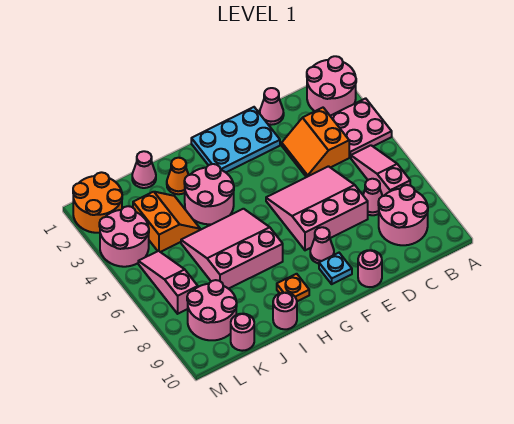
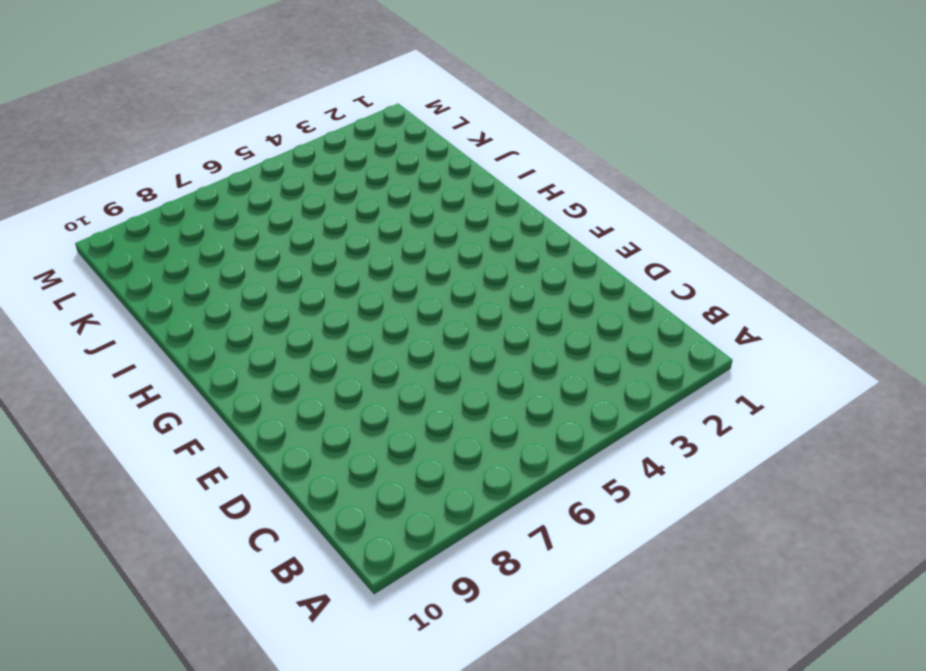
none -> pink round brick A1:B2 level 1
none -> pink plate A3:B4 level 1
none -> pink slope B5:B7 level 1 top 7

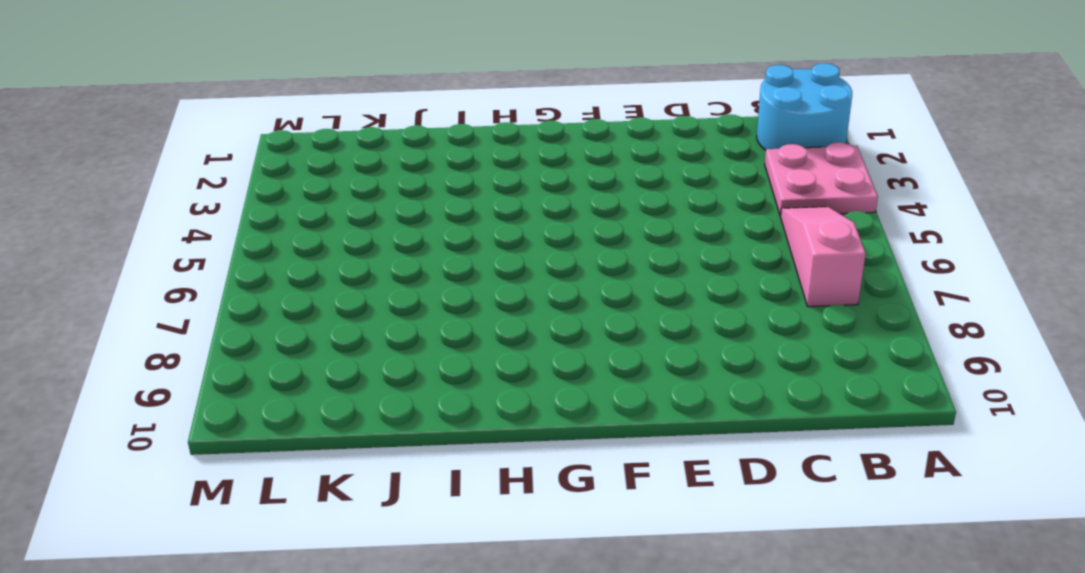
cyan round brick A1:B2 level 1 -> pink round brick A1:B2 level 1
none -> pink round brick B8:C9 level 1
none -> orange slope C3:D4 level 1 top C
none -> pink cone C7 level 1

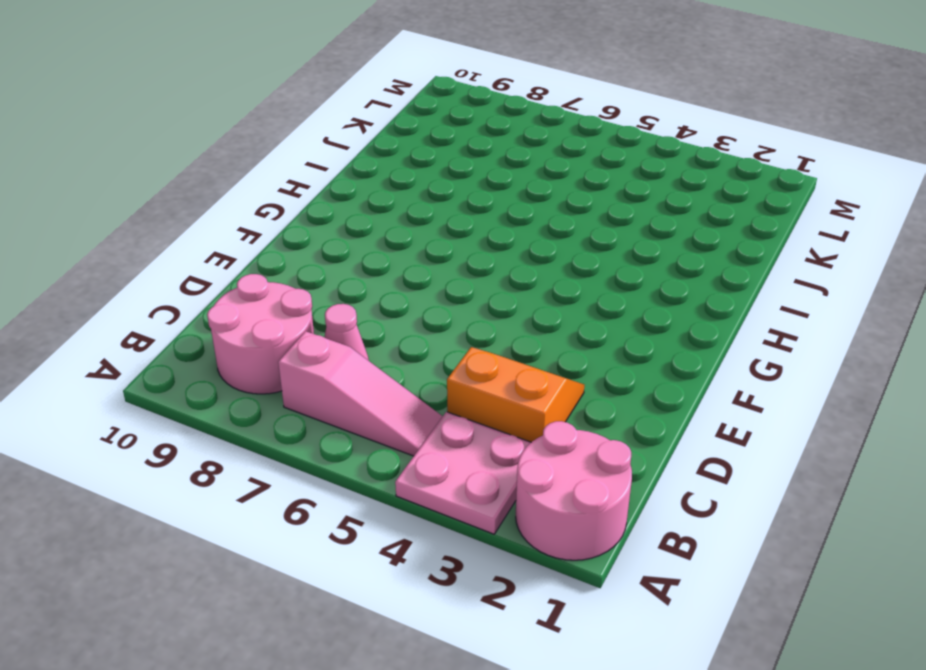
none -> pink cone D1 level 1
none -> pink slope D5:F7 level 1 top 7
none -> cyan plate E1:G2 level 1

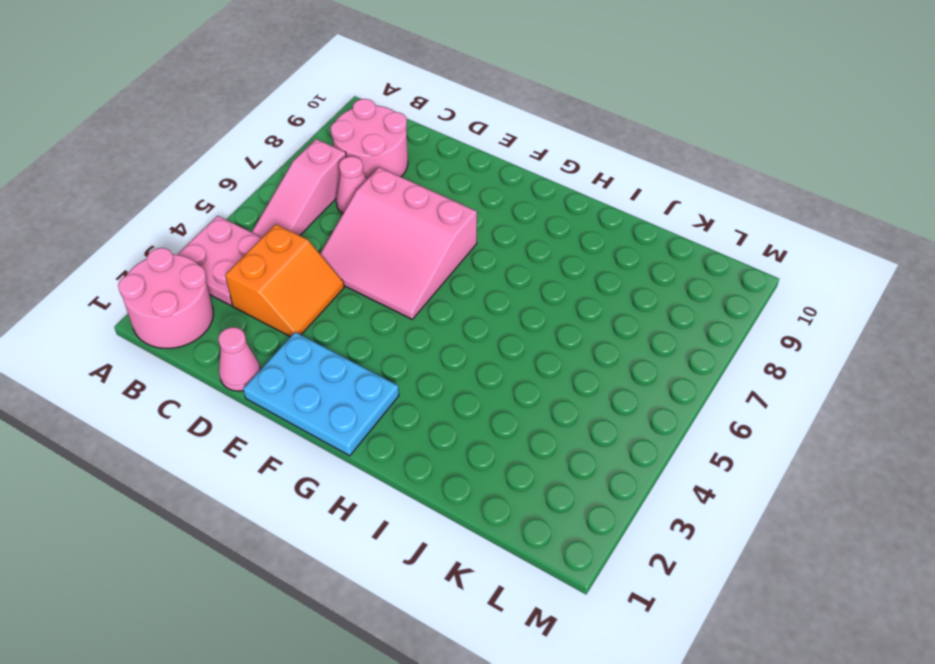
none -> pink round brick E10 level 1
none -> pink cone F8 level 1
none -> cyan plate F9 level 1

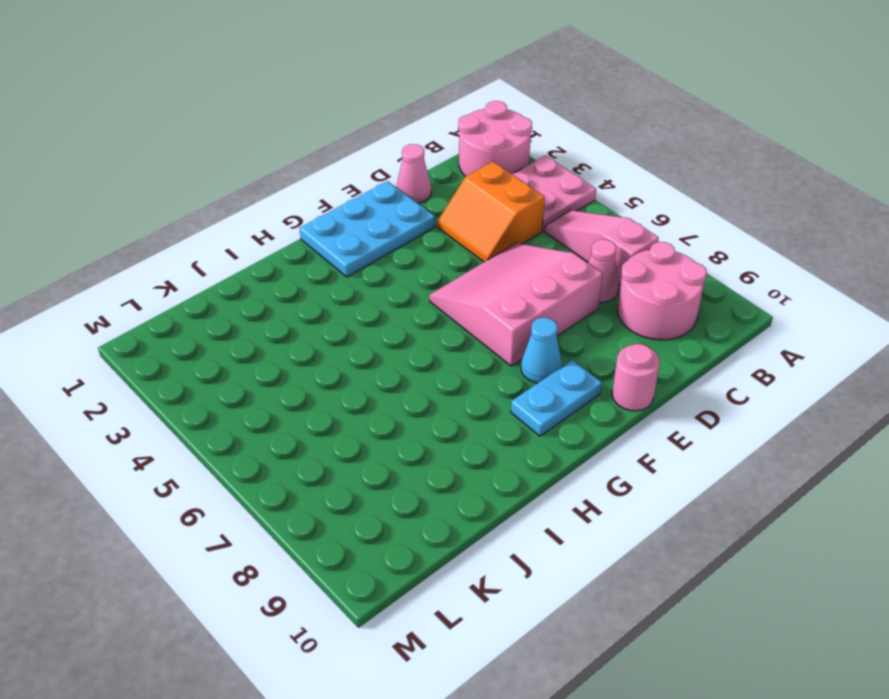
cyan cone F8 level 1 -> pink cone F8 level 1
cyan plate F9:G9 level 1 -> cyan plate F9 level 1
none -> pink round brick H3:I4 level 1
none -> pink slope H5:J7 level 1 top 7
none -> orange plate H9 level 1

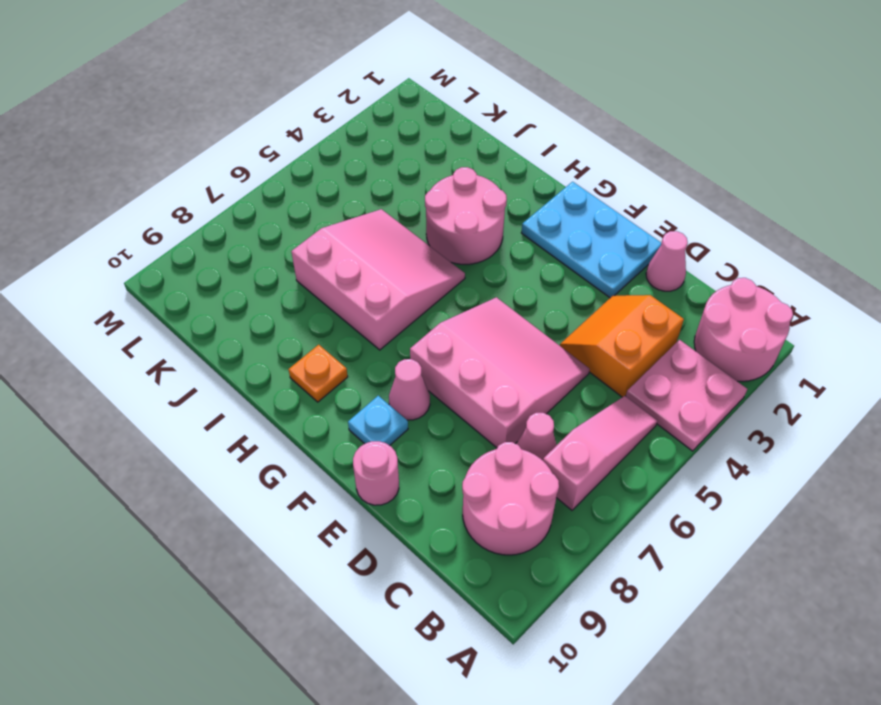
none -> orange cone I2 level 1
none -> pink round brick I10 level 1
none -> pink cone J1 level 1

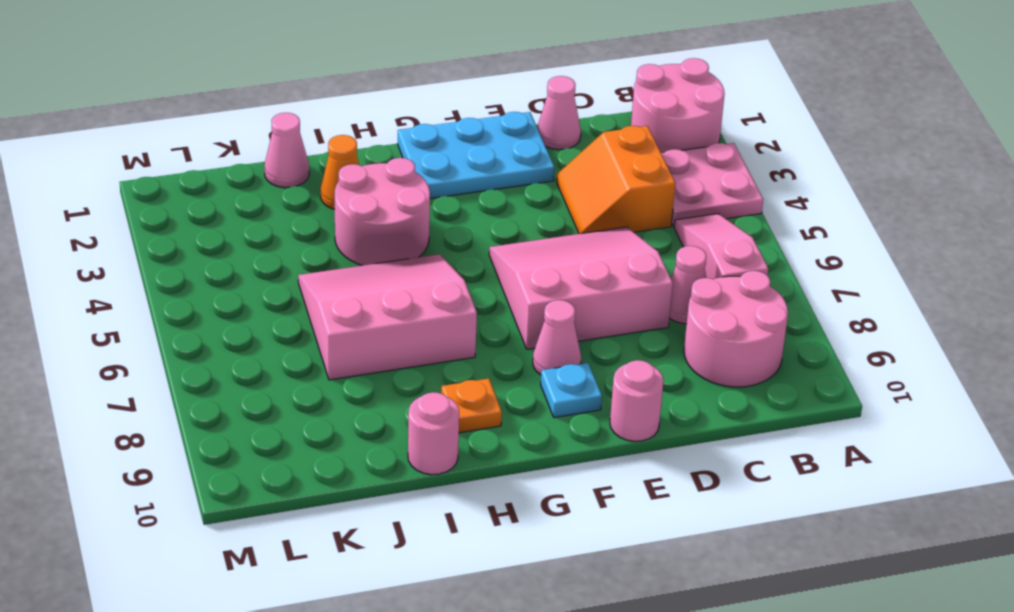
none -> orange slope J3:K4 level 1 top K
none -> pink round brick K8:L9 level 1
none -> pink round brick K10 level 1

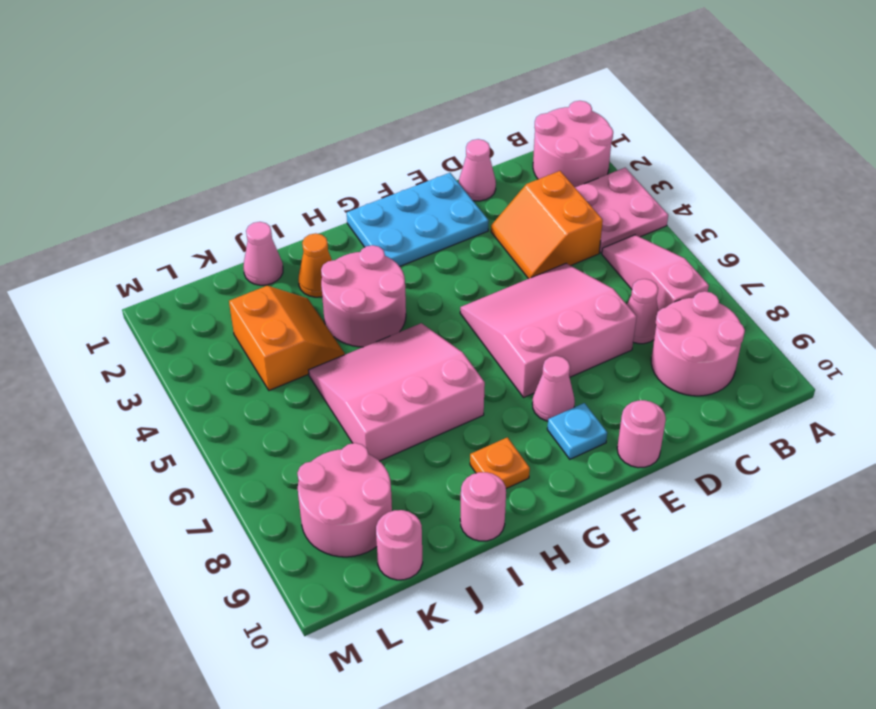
none -> orange round brick L1:M2 level 1
none -> pink round brick L3:M4 level 1
none -> pink slope L5:L7 level 1 top 7

